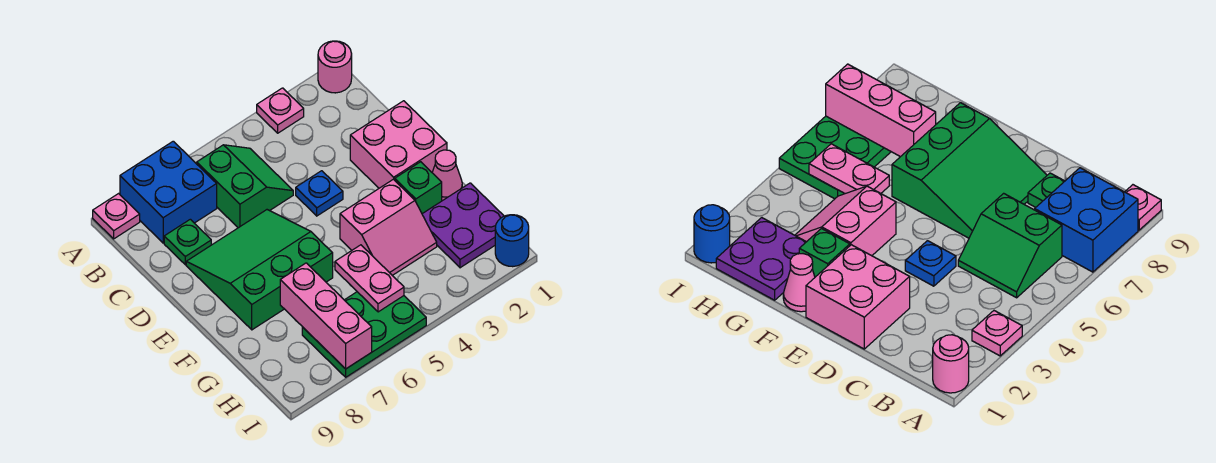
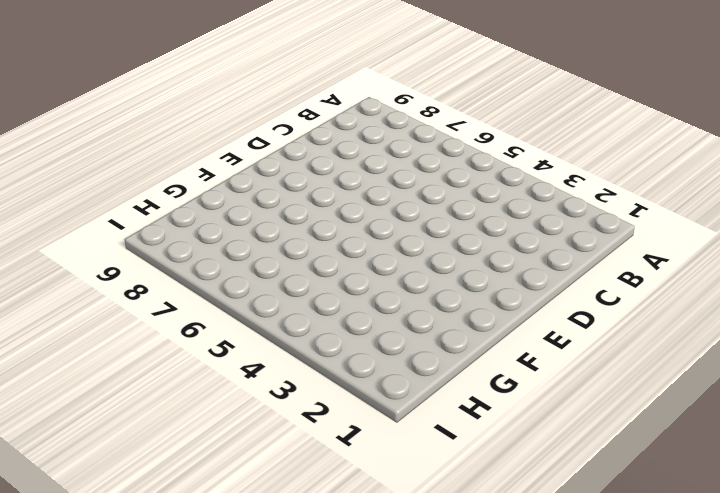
none -> pink round brick A1 level 1
none -> pink plate A3 level 1
none -> blue brick A7:B8 level 1

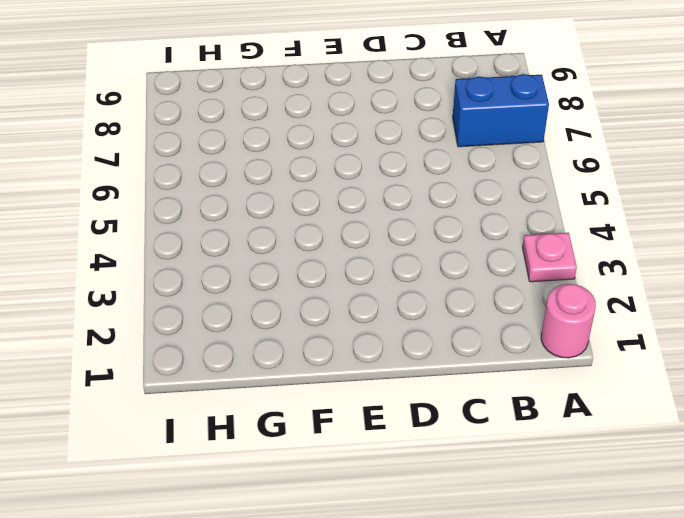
blue brick A7:B7 level 1 -> blue brick A7:B8 level 1
none -> pink plate A9 level 1
none -> green slope B5:C6 level 1 top 6
none -> green plate C8 level 1

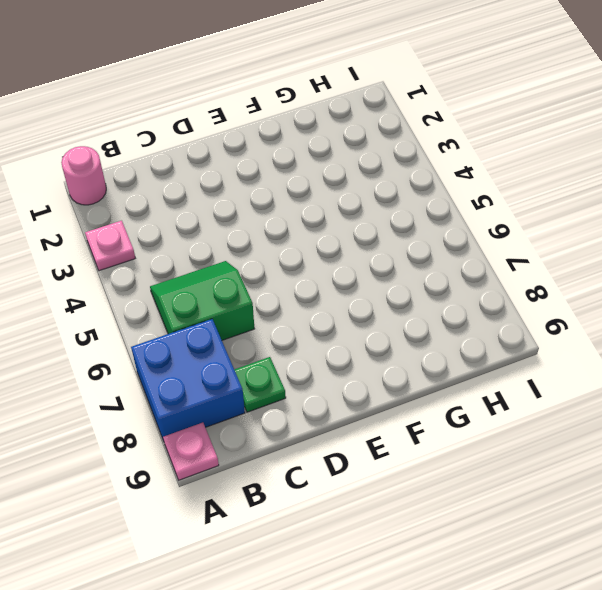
none -> pink brick D1:E2 level 1
none -> blue plate D4 level 1
none -> green slope D6:F8 level 1 top F

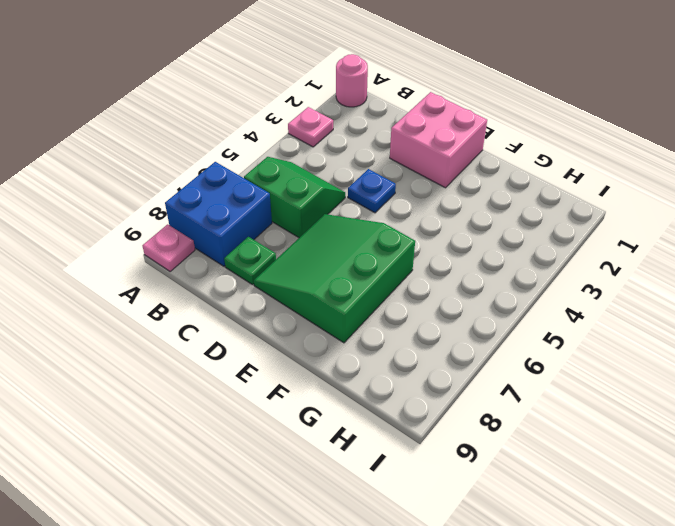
none -> pink cone F1 level 1
none -> green brick F2 level 1
none -> pink slope F3:G4 level 1 top F

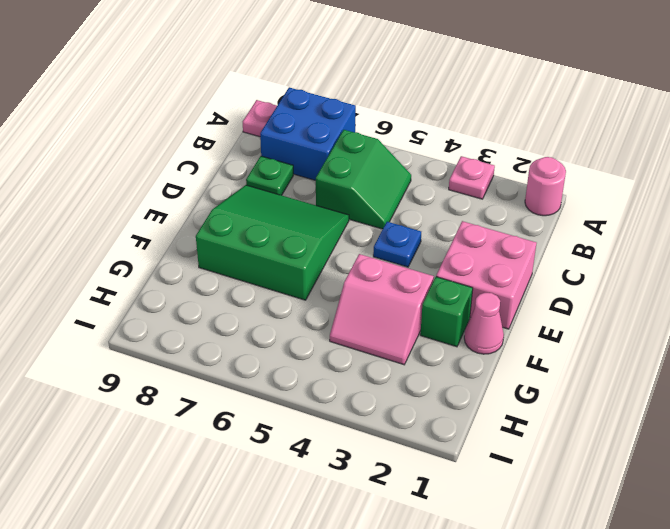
none -> purple plate G1:H2 level 1
none -> green plate H5:I7 level 1
none -> blue round brick I1 level 1

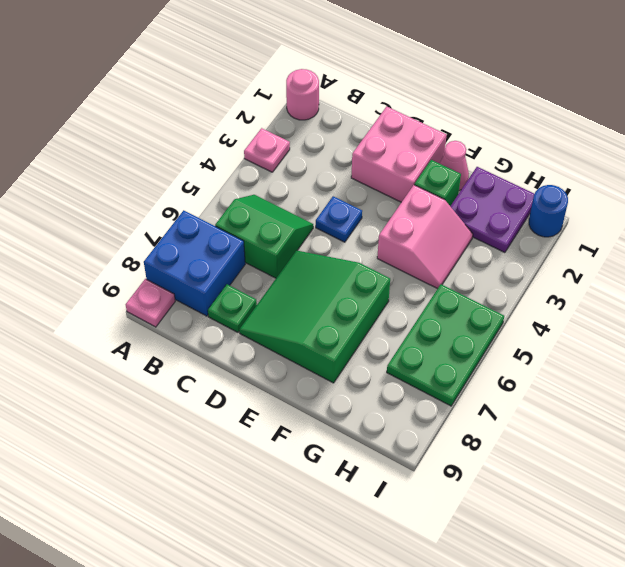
none -> pink plate G5:H5 level 2
none -> pink brick G7:I7 level 2

